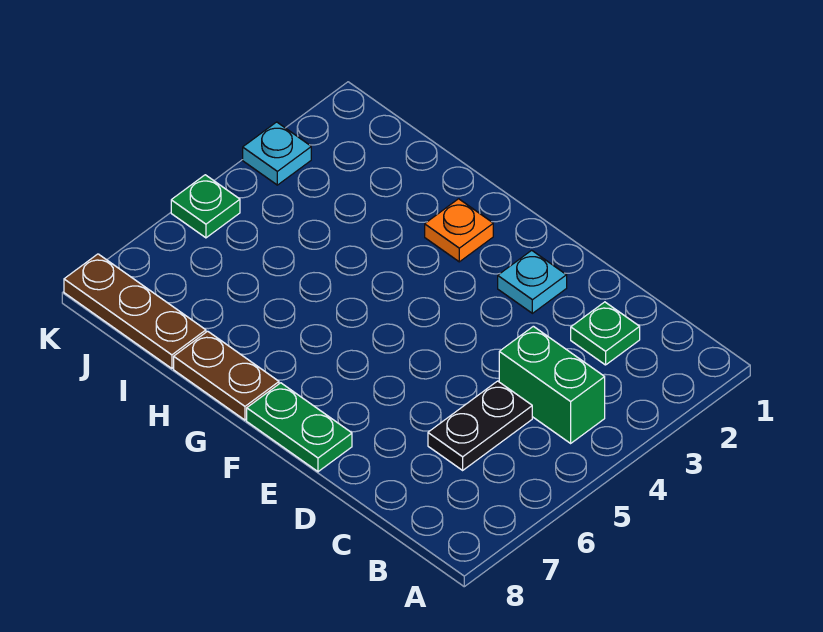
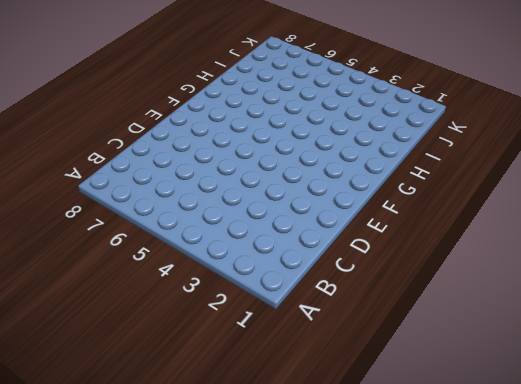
none -> green brick B4:C4 level 1
none -> green plate C2 level 1

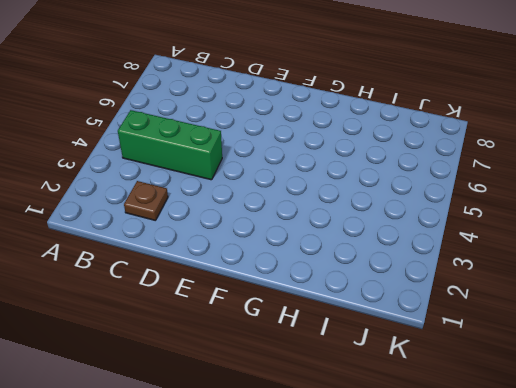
green brick B4:D4 level 1 -> green brick B4:C4 level 1
brown plate C2 level 1 -> green plate C2 level 1
none -> black plate C5:C6 level 1
none -> cyan plate E2 level 1

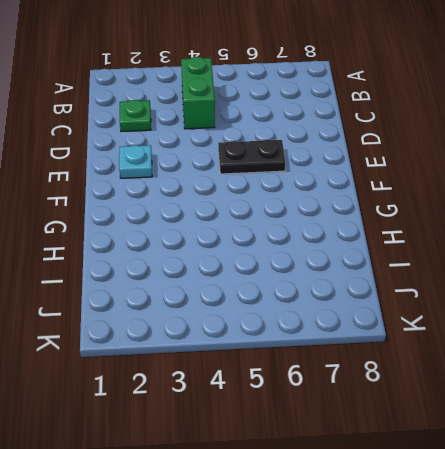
black plate E5:E6 level 1 -> black plate C5:C6 level 1
none -> green plate E8:F8 level 1
none -> orange plate G2 level 1

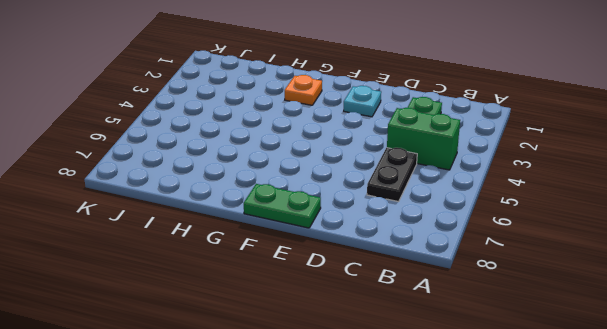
none -> brown plate G8:H8 level 1
none -> brown plate I8:K8 level 1

